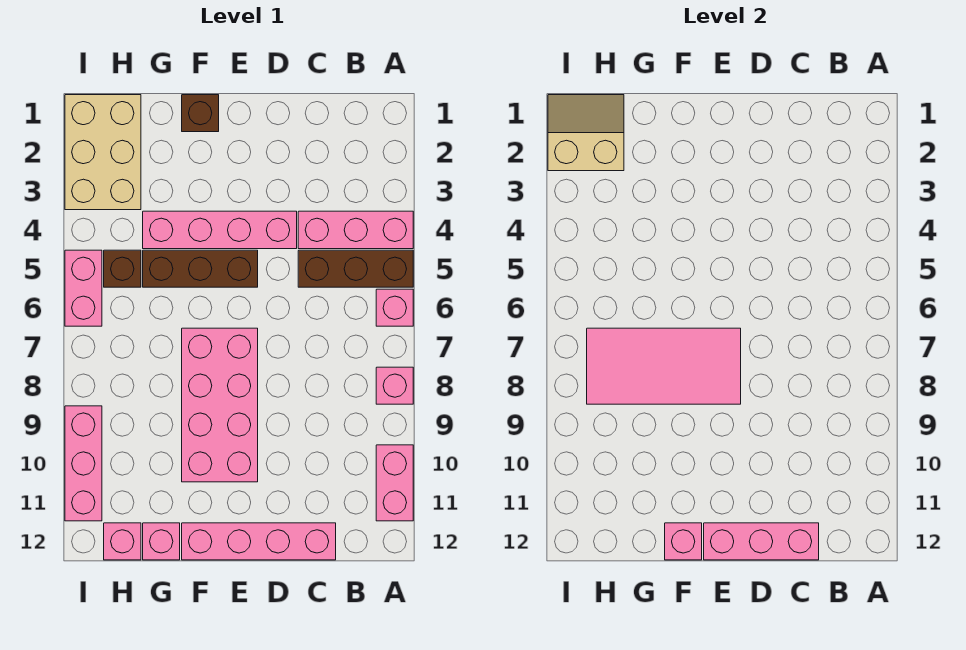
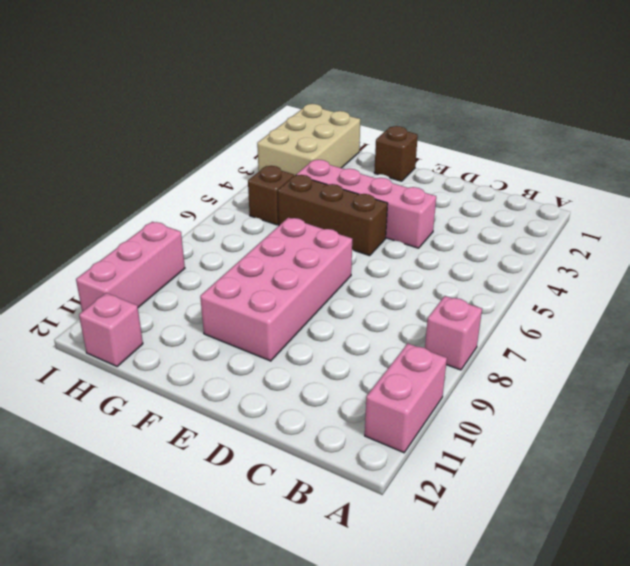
none -> pink brick A4:C4 level 1
none -> brown brick A5:C5 level 1
none -> pink brick A6 level 1

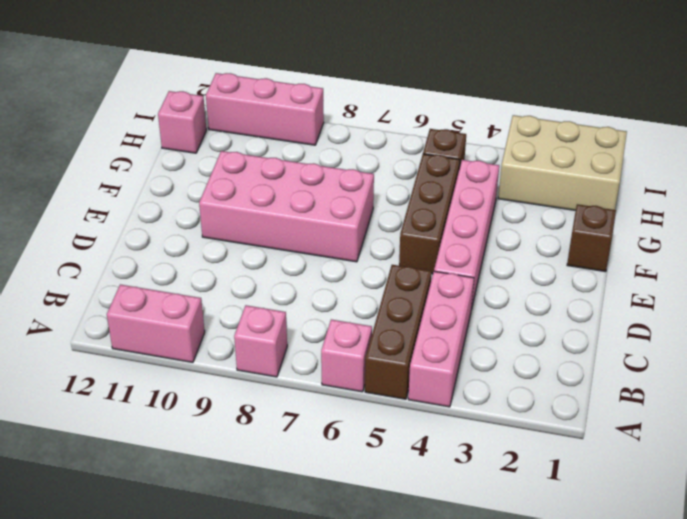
none -> pink brick C12:F12 level 1
none -> pink brick G12 level 1
none -> pink brick I5:I6 level 1

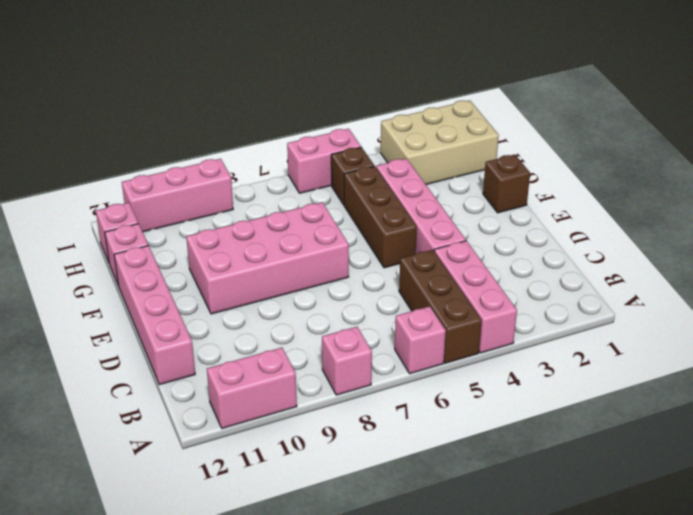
none -> pink brick C12:E12 level 2
none -> pink tile E7:H8 level 2
none -> pink brick F12 level 2

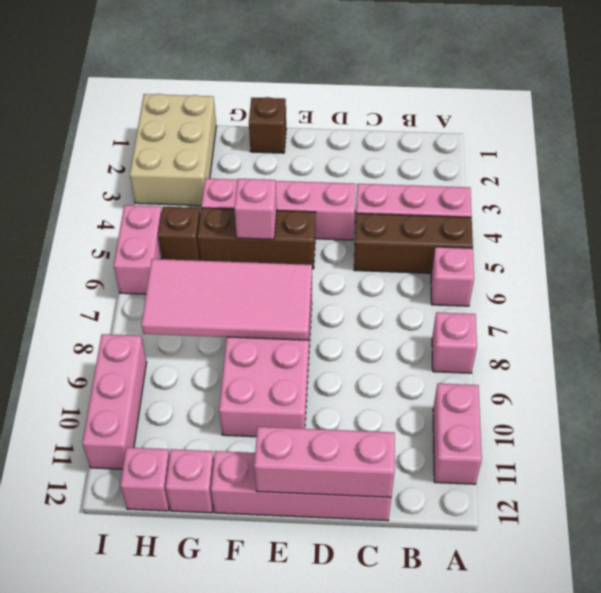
pink brick F5 level 2 -> pink brick F12 level 2
none -> tan slope H1:I2 level 2 top 2

